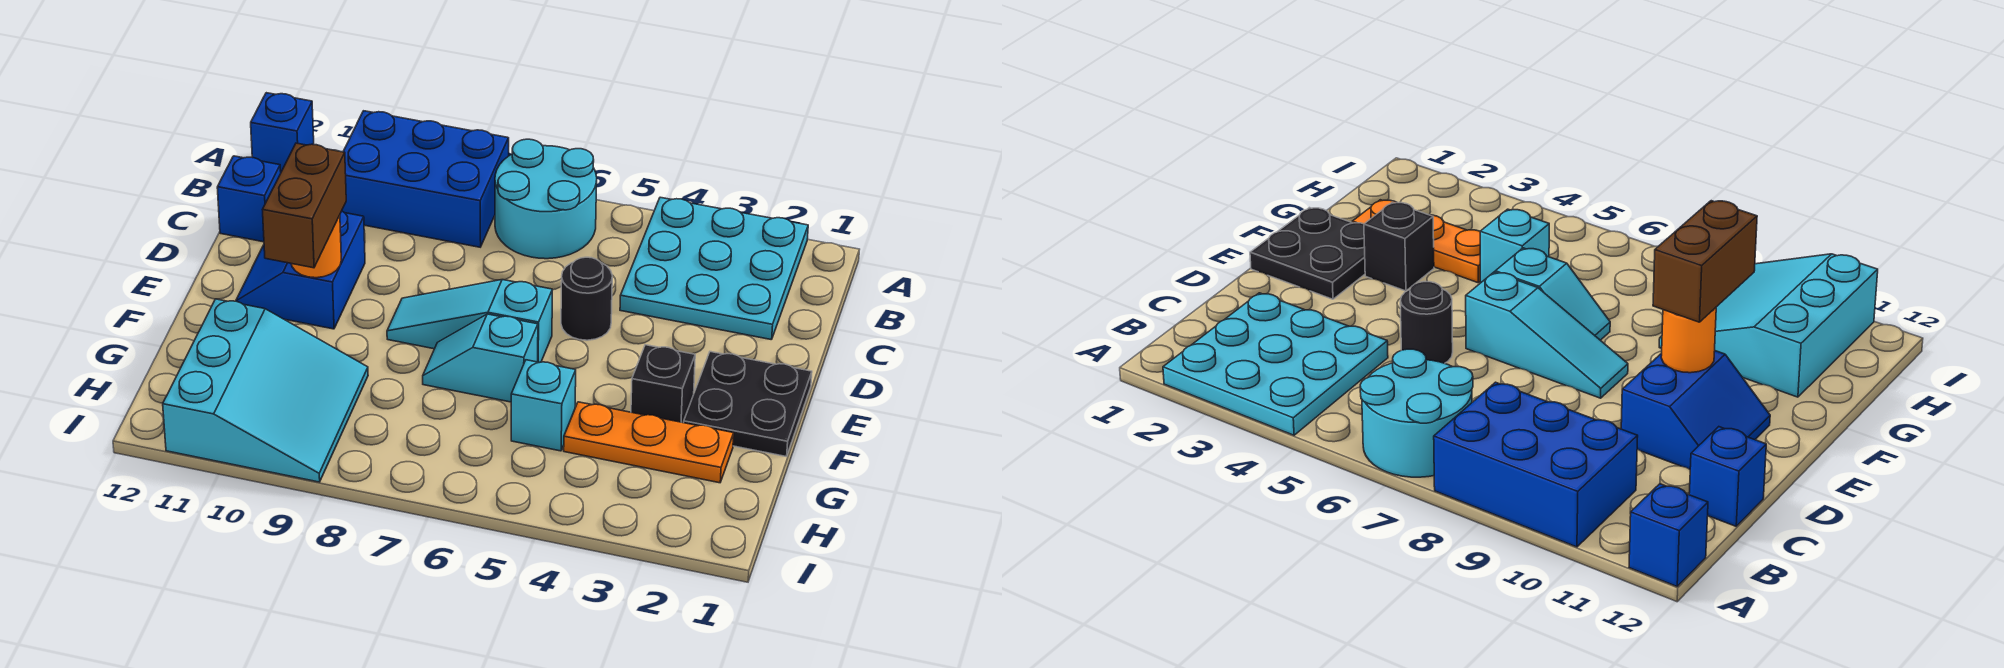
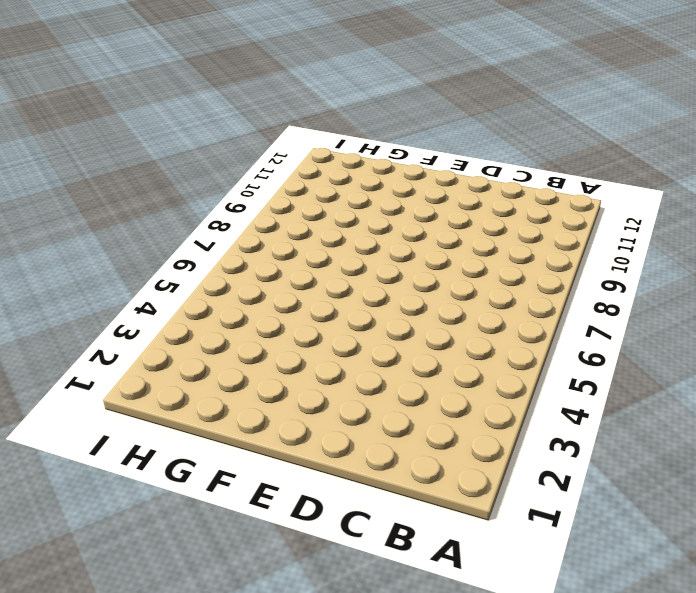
none -> cyan plate A2:C4 level 1
none -> cyan round brick A6:B7 level 1
none -> blue brick A8:B10 level 1

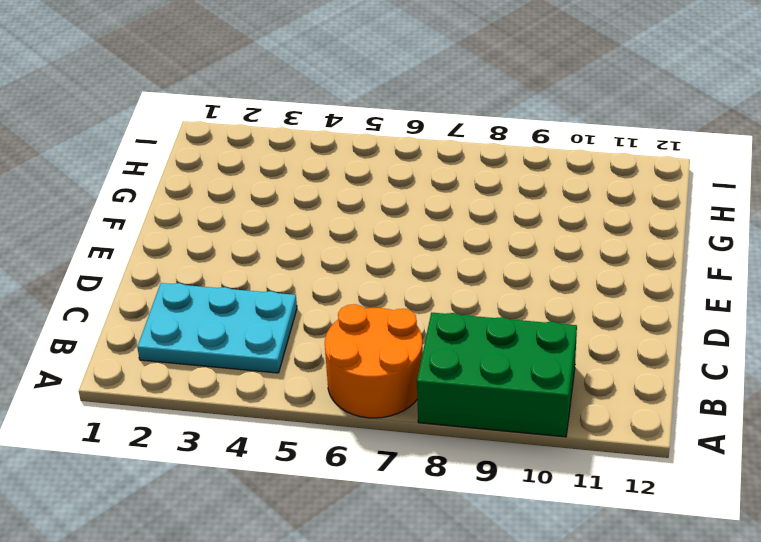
orange round brick A6:B7 level 1 -> cyan round brick A6:B7 level 1
green brick A8:B10 level 1 -> blue brick A8:B10 level 1
cyan plate B2:C4 level 1 -> cyan plate A2:C4 level 1
none -> blue brick A12 level 1
none -> blue brick C12 level 1
none -> black round brick D5 level 1

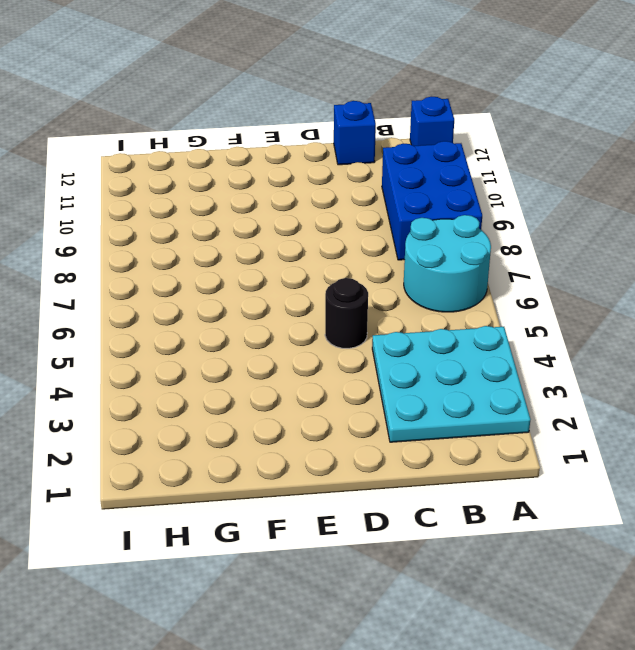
none -> blue slope D10:E11 level 1 top 10
none -> black plate E1:F2 level 1
none -> cyan slope E6:E8 level 1 top 6

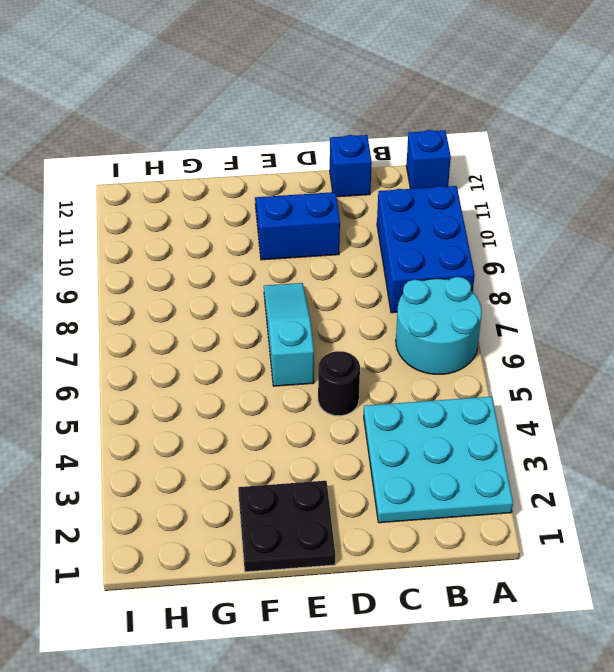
none -> black brick F3 level 1
none -> cyan slope F6:F7 level 1 top 6
none -> orange plate G2:G4 level 1

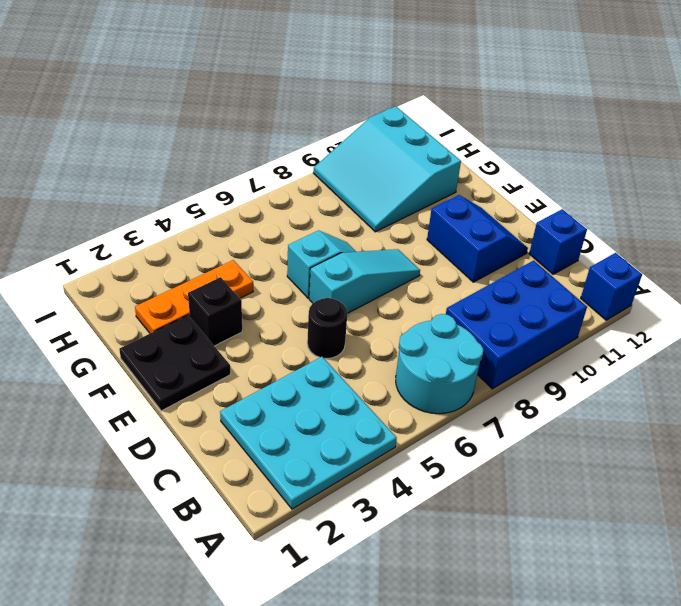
none -> cyan brick G5 level 1
none -> orange round brick E10 level 2
none -> brown brick E10:F10 level 3

